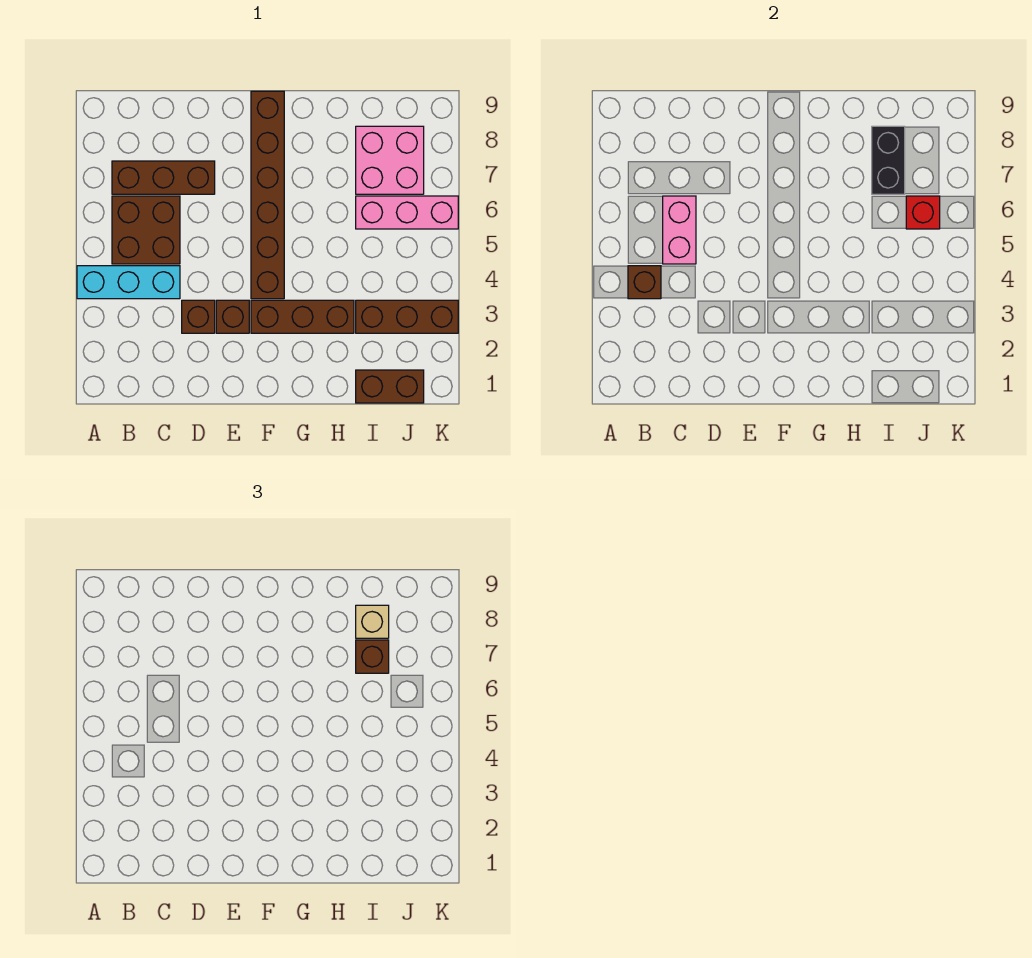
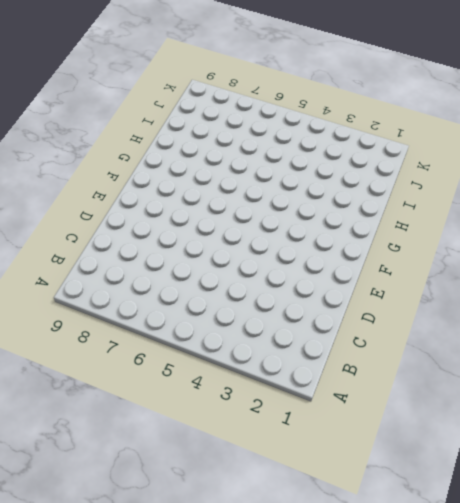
none -> cyan brick A4:C4 level 1
none -> brown brick B5:C6 level 1
none -> brown brick B7:D7 level 1

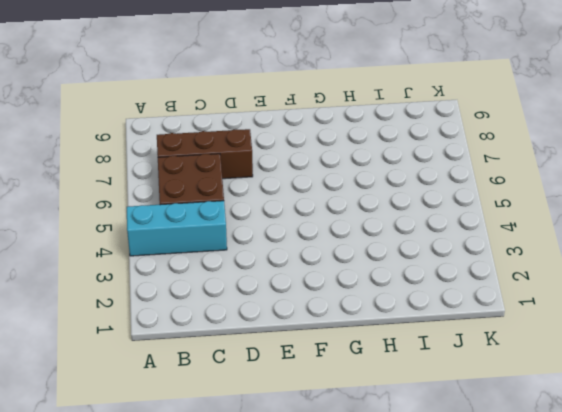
none -> brown brick D3 level 1
none -> brown brick E3 level 1
none -> brown brick F3:H3 level 1

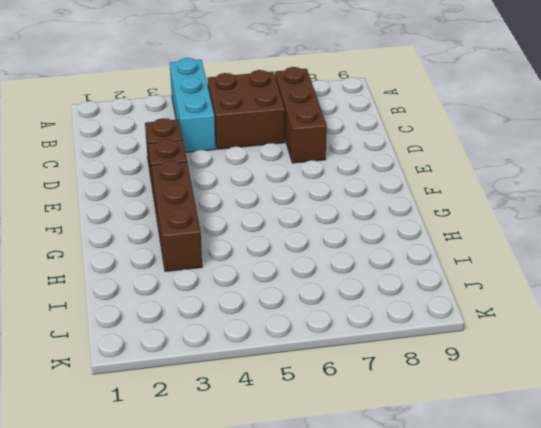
none -> brown brick F4:F9 level 1
none -> brown brick I1:J1 level 1
none -> brown brick I3:K3 level 1

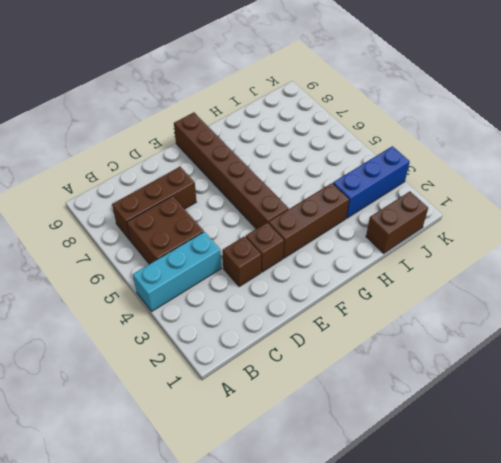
blue brick I3:K3 level 1 -> brown brick I3:K3 level 1
none -> pink brick I6:K6 level 1
none -> pink brick I7:J8 level 1
none -> brown brick B4 level 2

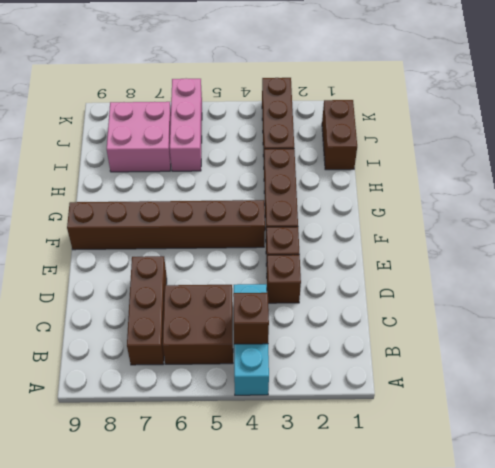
none -> pink brick C5:C6 level 2
none -> black brick I7:I8 level 2
none -> red brick J6 level 2

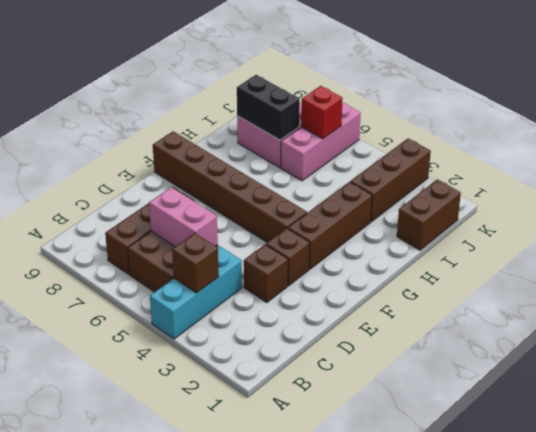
none -> brown brick I7 level 3
none -> tan brick I8 level 3

